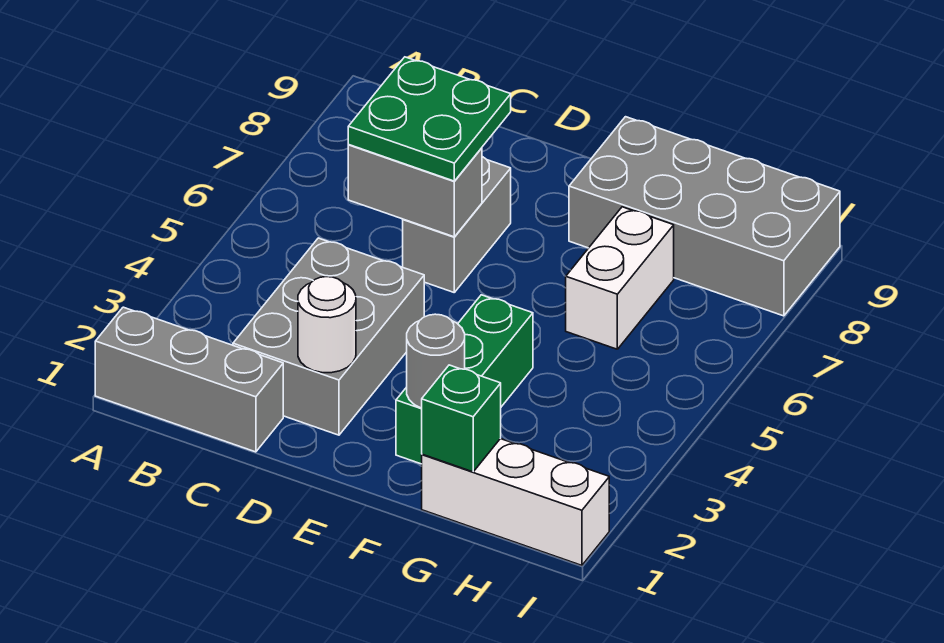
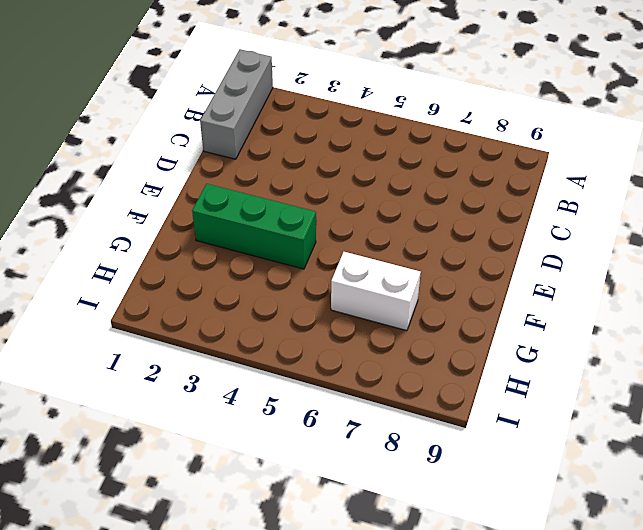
none -> grey brick C2:D4 level 1
none -> grey brick D6:D7 level 1
none -> grey brick F8:I9 level 1

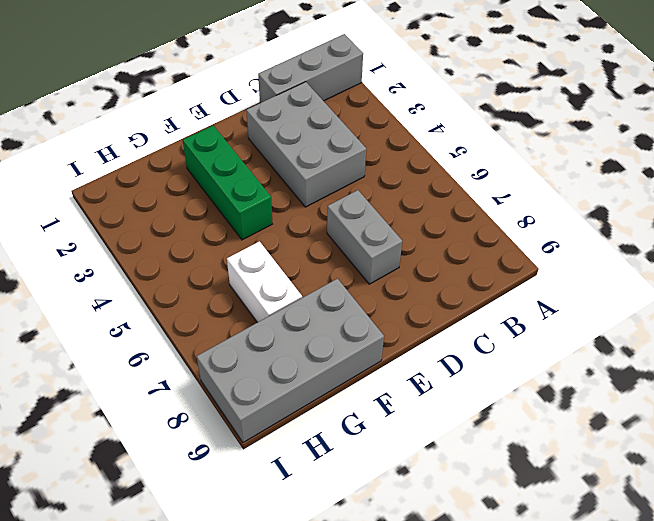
none -> white brick G1:I1 level 1
none -> grey brick C6:D6 level 2
none -> white round brick D2 level 2

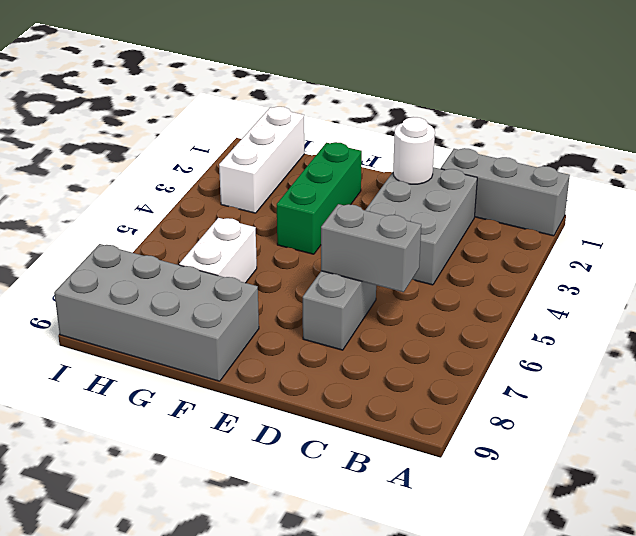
white brick H1:H3 level 1 -> white brick G1:I1 level 1
none -> grey round brick F2 level 2
none -> green brick G1 level 2
none -> green plate C6:D7 level 3

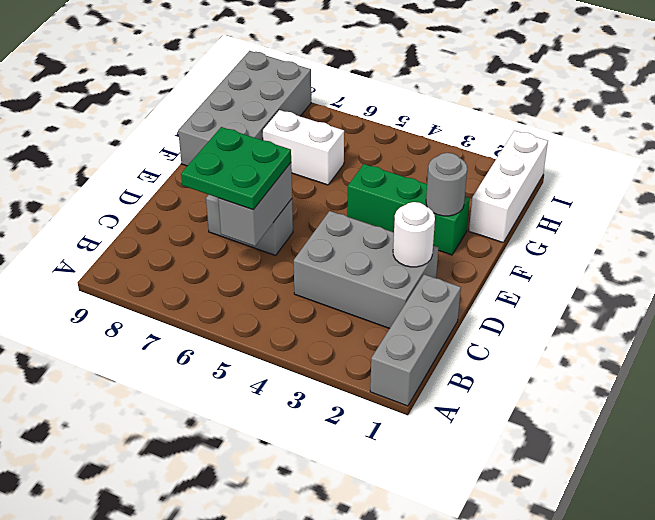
none -> green brick G1 level 2

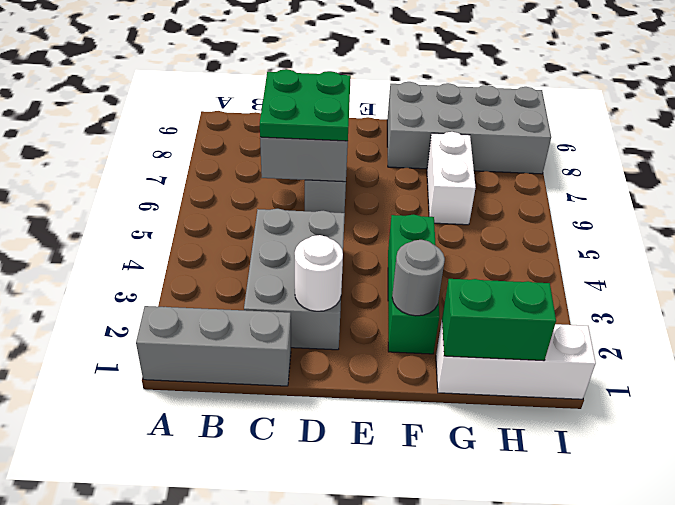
green brick G1:H1 level 2 -> green brick G1 level 2

